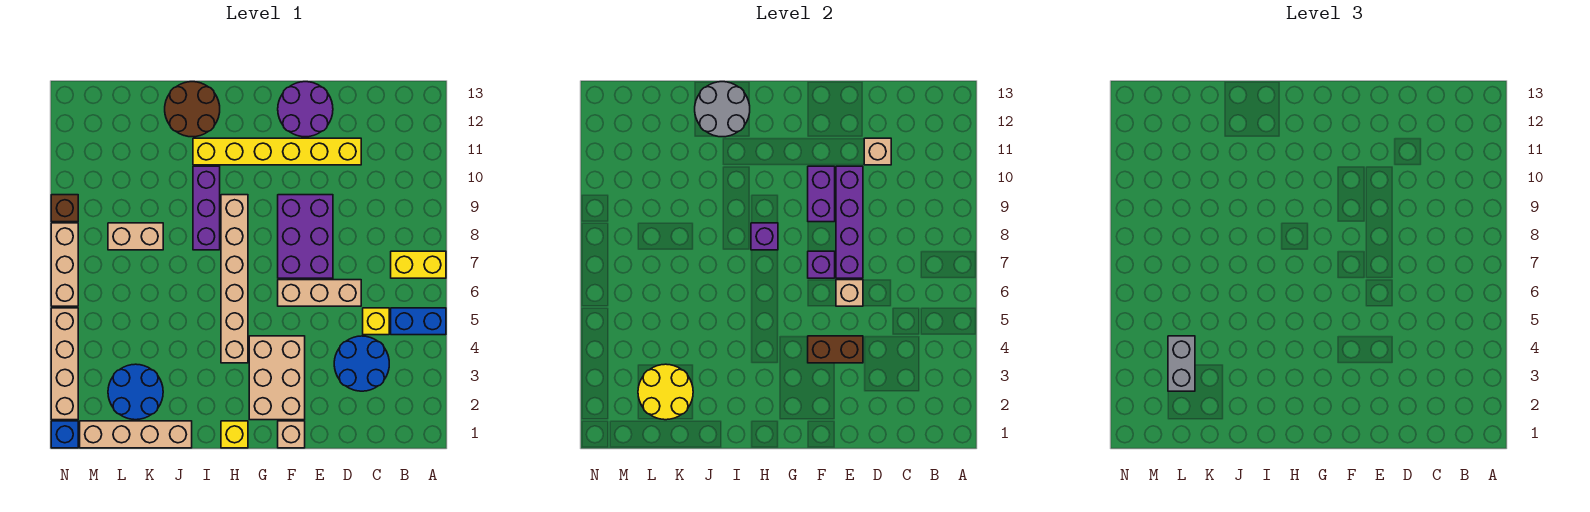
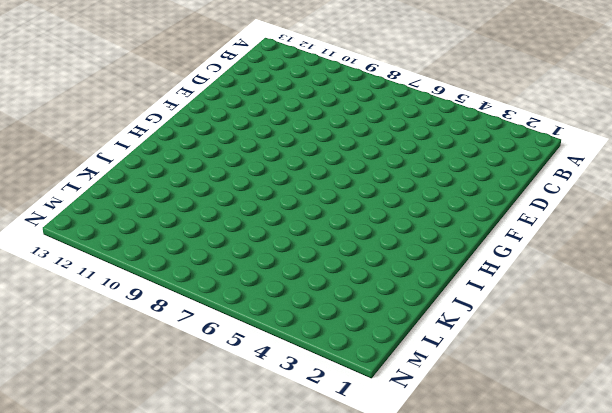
none -> blue brick A5:B5 level 1
none -> yellow brick A7:B7 level 1
none -> blue round brick C3:D4 level 1
none -> yellow brick C5 level 1

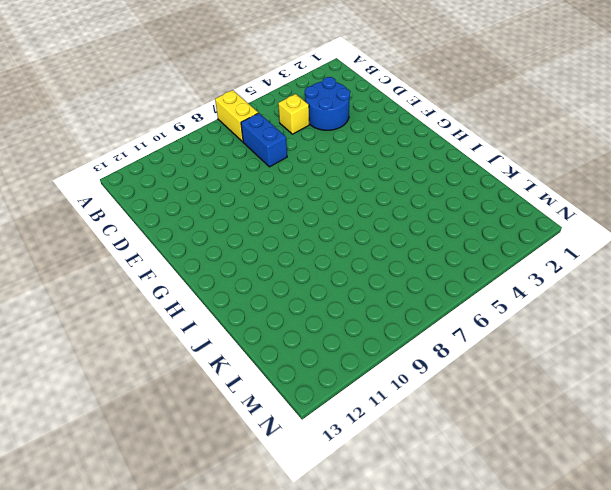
blue brick C7:D7 level 1 -> blue brick A5:B5 level 1
none -> tan brick D6:F6 level 1
none -> yellow brick D11:I11 level 1
none -> purple brick E7:F9 level 1
none -> purple round brick E12:F13 level 1

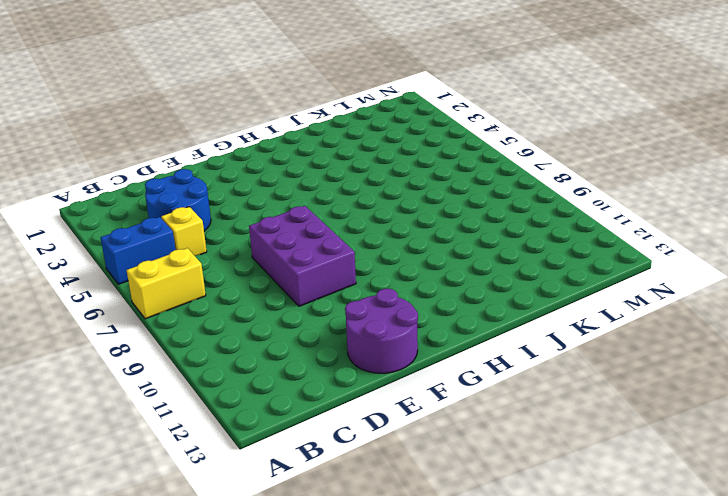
none -> tan brick D6:F6 level 1
none -> yellow brick D11:I11 level 1
none -> tan brick F1 level 1
none -> tan brick F2:G4 level 1

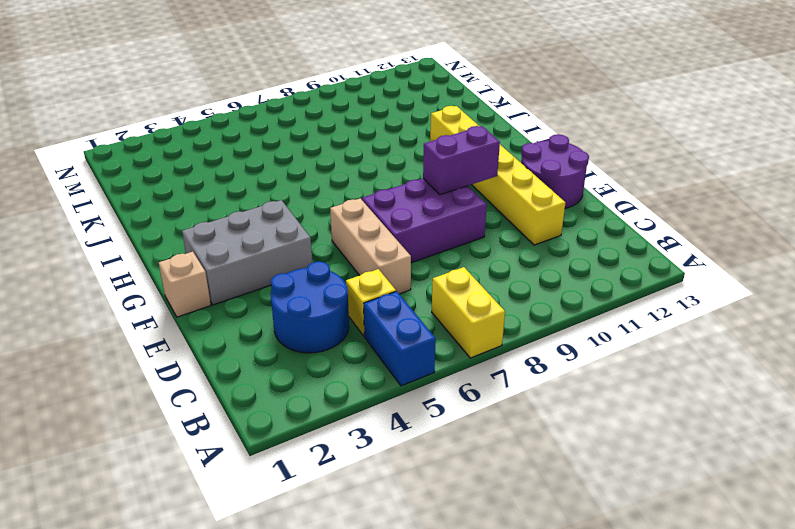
grey brick F2:G4 level 1 -> tan brick F2:G4 level 1
none -> yellow brick H1 level 1
none -> tan brick H4:H9 level 1
none -> purple brick I8:I10 level 1
none -> brown round brick I12:J13 level 1

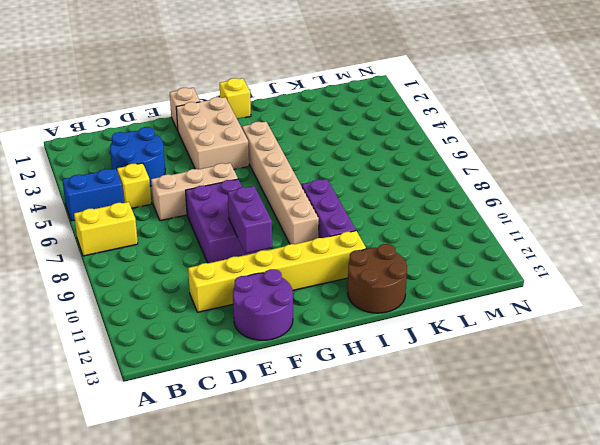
none -> tan brick J1:M1 level 1
none -> blue round brick K2:L3 level 1
none -> tan brick K8:L8 level 1
none -> blue brick N1 level 1

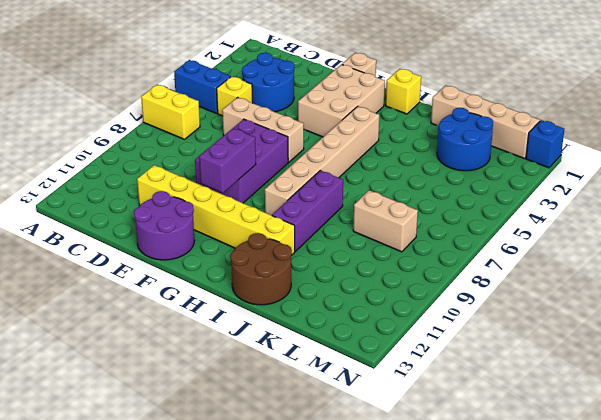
none -> tan brick N2:N5 level 1
none -> tan brick N6:N8 level 1
none -> brown brick N9 level 1
none -> tan brick D11 level 2

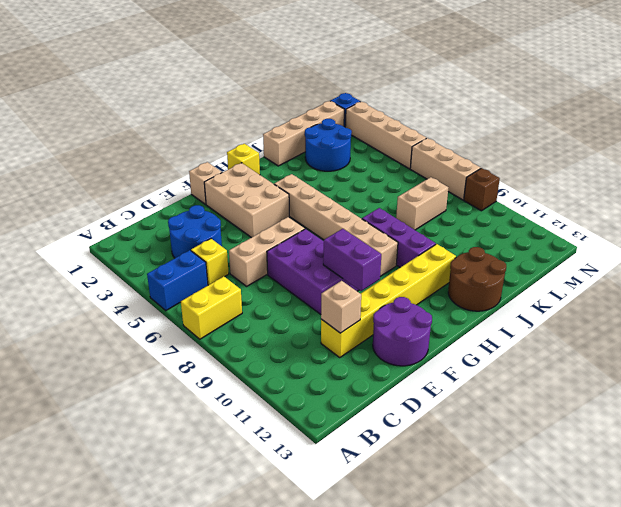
none -> brown brick E4:F4 level 2
none -> tan brick E6 level 2
none -> purple brick E7:E10 level 2
none -> purple brick F7 level 2

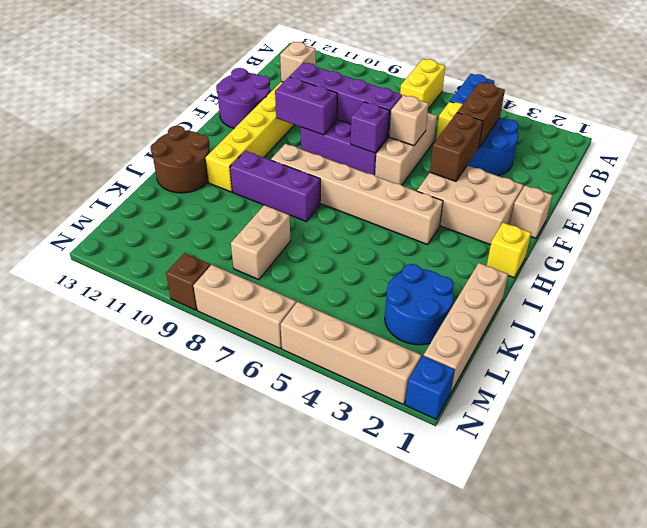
brown brick C4:D4 level 2 -> none
none -> purple brick H8 level 2
none -> grey round brick I12:J13 level 2
none -> yellow round brick K2:L3 level 2
none -> grey brick L3:L4 level 3

